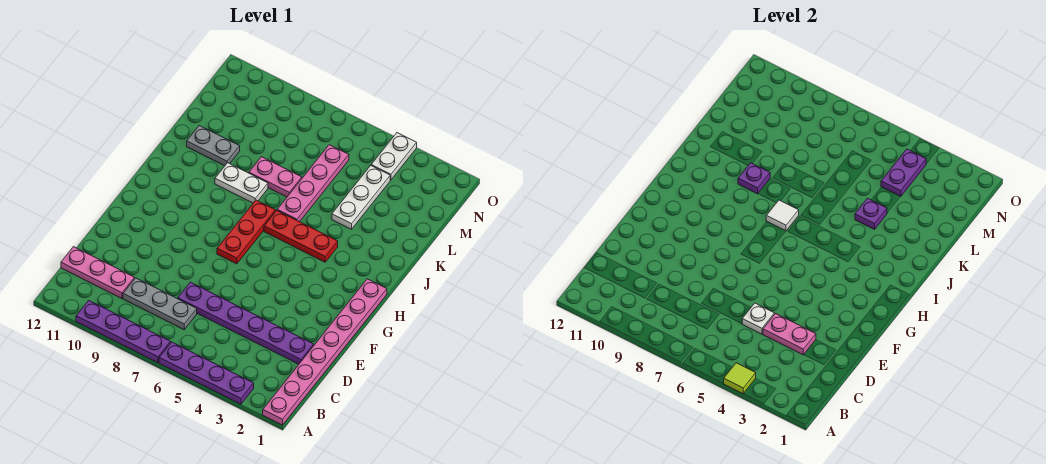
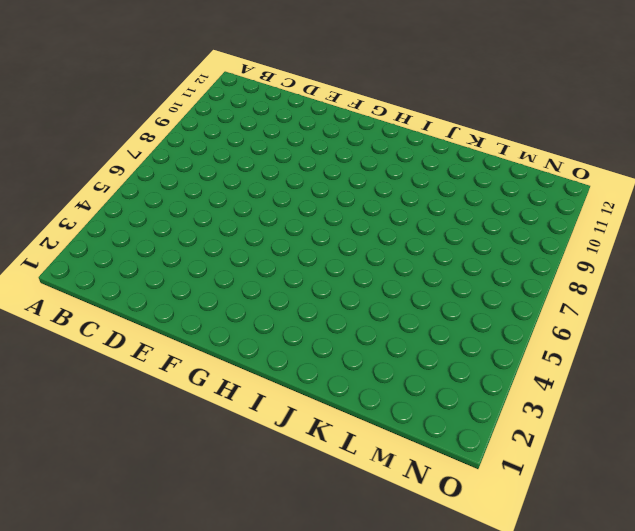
none -> pink plate A1:H1 level 1
none -> purple plate A3:A6 level 1
none -> purple plate A7:A10 level 1

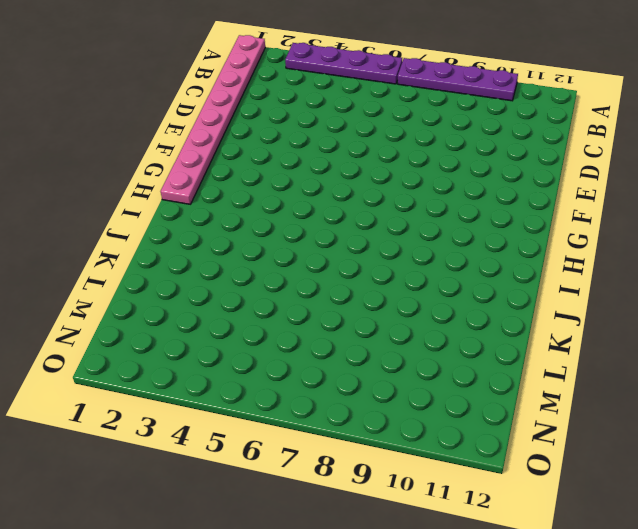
none -> grey plate C7:C9 level 1
none -> pink plate C10:C12 level 1
none -> purple plate D2:D7 level 1

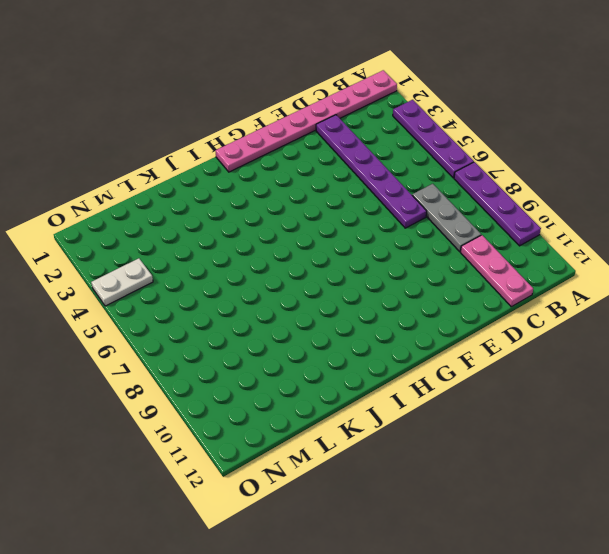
none -> red plate G7:I7 level 1
none -> red plate I4:I6 level 1
none -> pink plate J6:M6 level 1

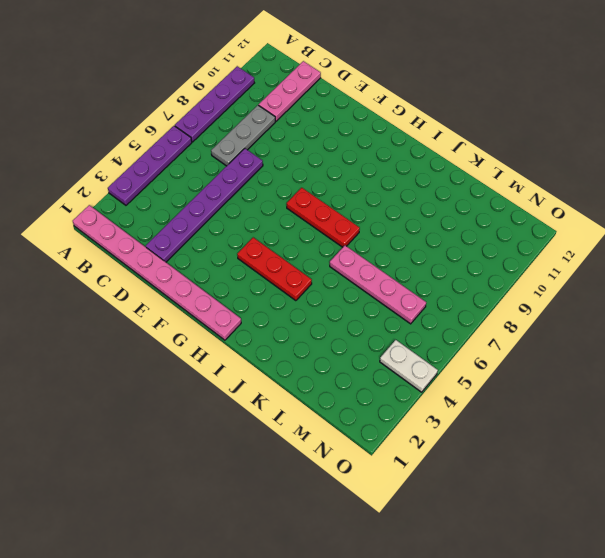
red plate G4:I4 level 1 -> red plate I4:I6 level 1
none -> white plate J8:J9 level 1
none -> white plate K4:M4 level 1
none -> pink plate K7:K8 level 1

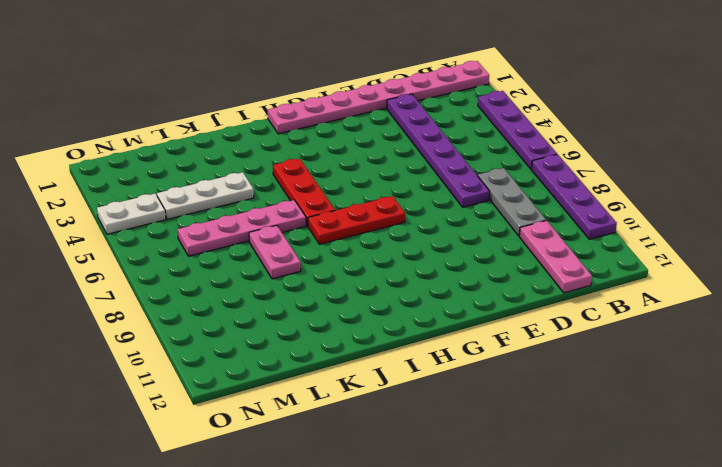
none -> white plate J8:J9 level 1
none -> grey plate K10:K11 level 1
none -> lime tile A4 level 2

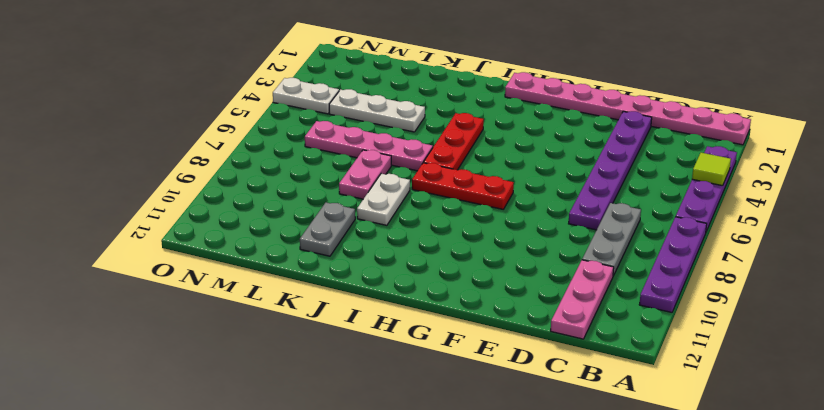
none -> pink plate D3:D4 level 2
none -> white plate D5 level 2
none -> white tile I7 level 2

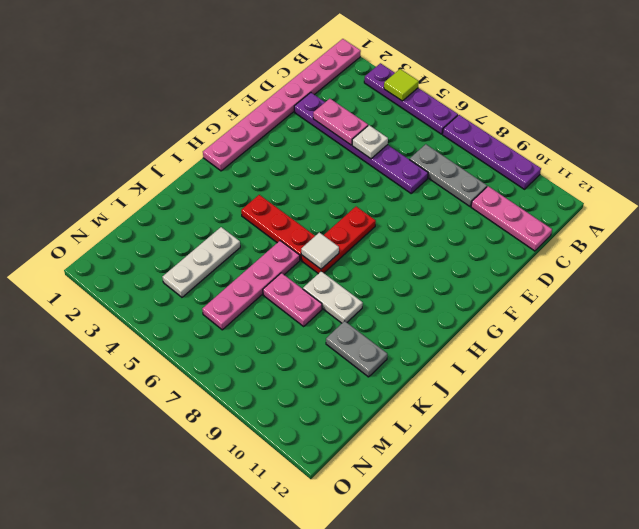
none -> white plate N4:O4 level 1
none -> purple plate J9 level 2
none -> purple plate K4 level 2

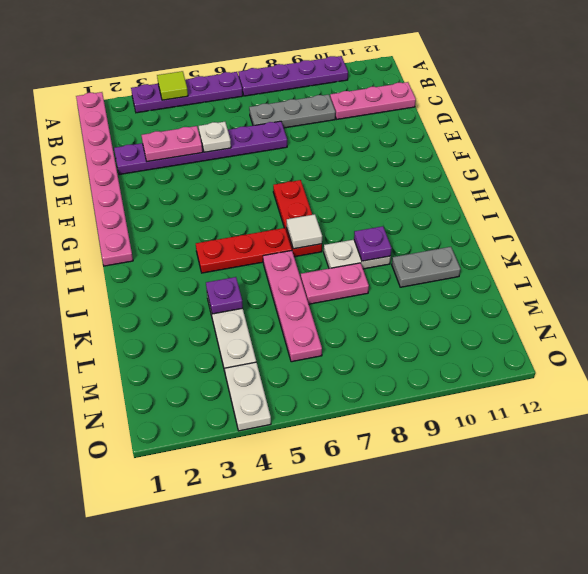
none -> purple plate M4:N4 level 2

